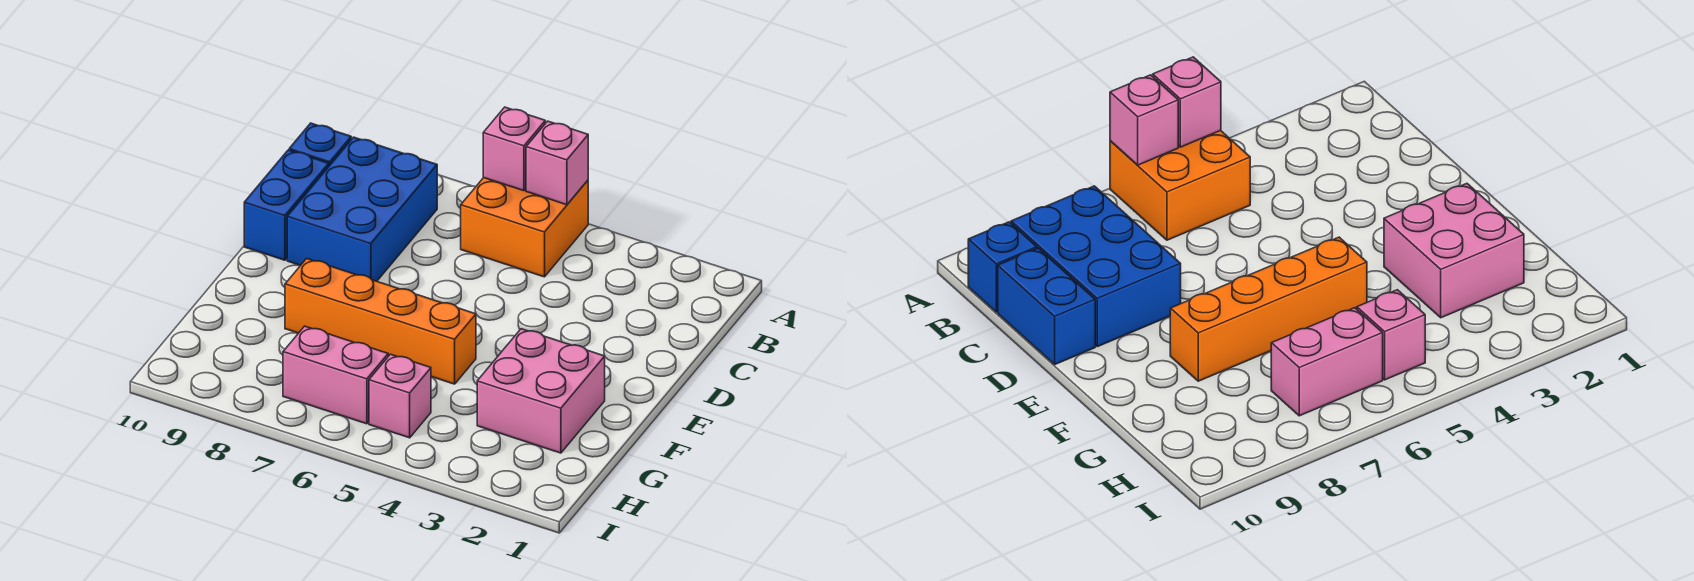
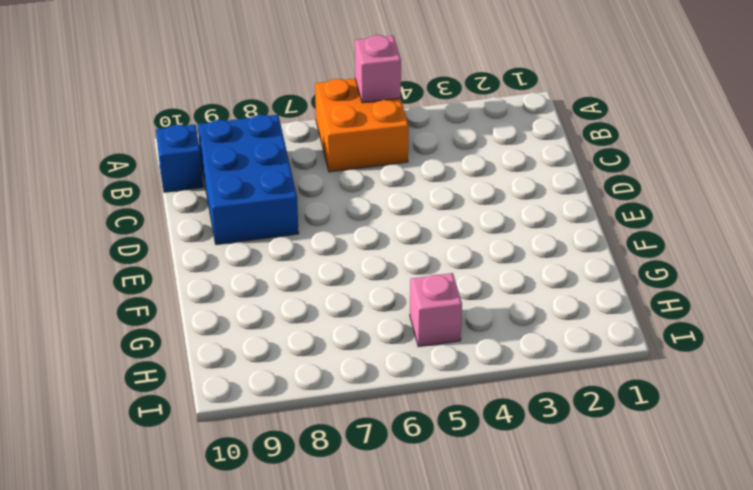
none -> blue brick C10:D10 level 1
none -> pink brick F2:G3 level 1

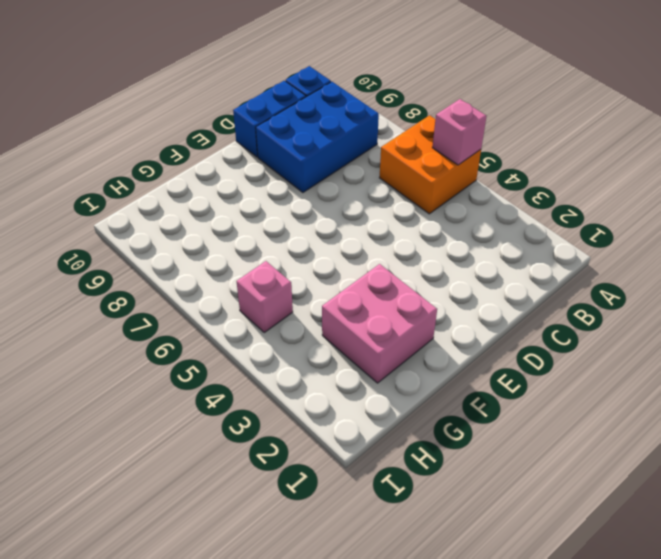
none -> orange brick F5:F8 level 1
none -> pink brick H6:H7 level 1

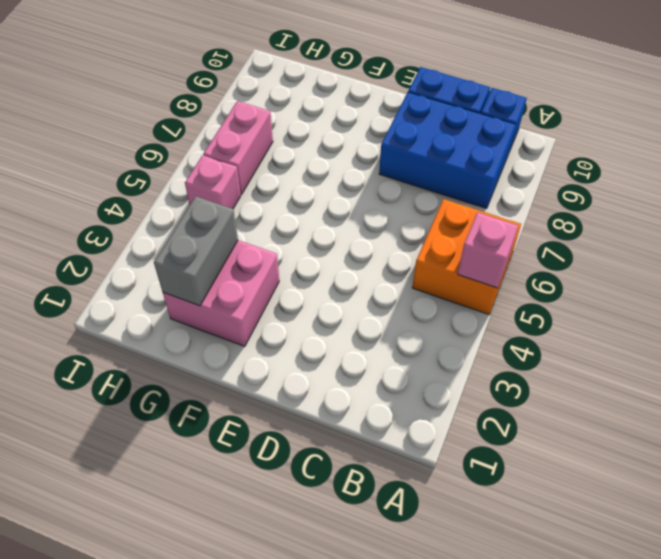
grey brick G2:G3 level 2 -> none
none -> orange brick F5:F8 level 1
none -> pink brick A6 level 2

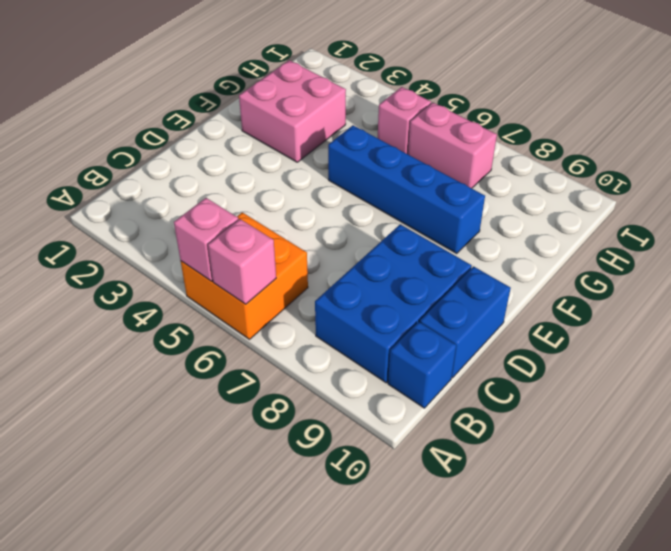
blue brick F5:F8 level 1 -> orange brick F5:F8 level 1

